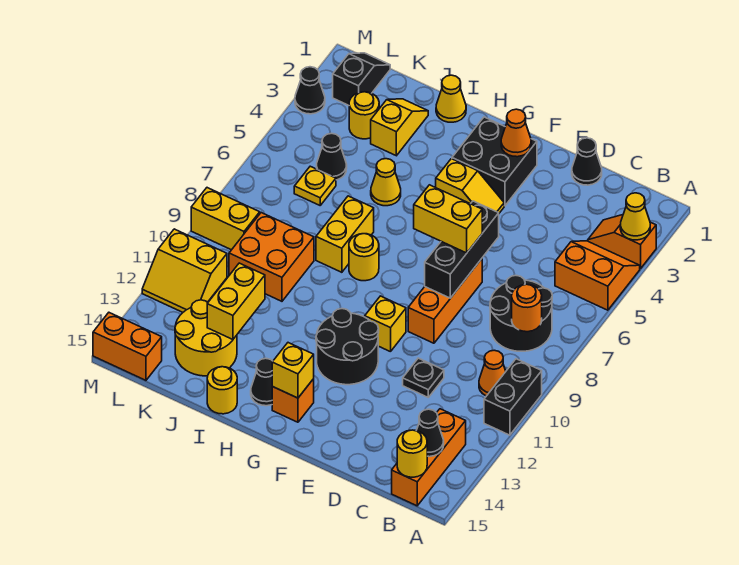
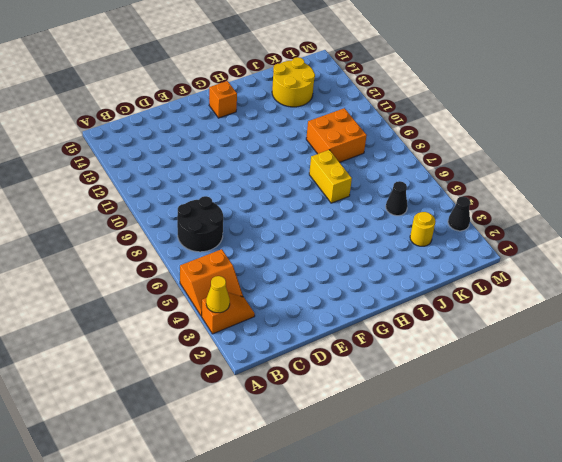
none -> black brick A10:A11 level 1
none -> orange cone B10 level 1
none -> orange brick B13:B15 level 1
none -> black cone D1 level 1

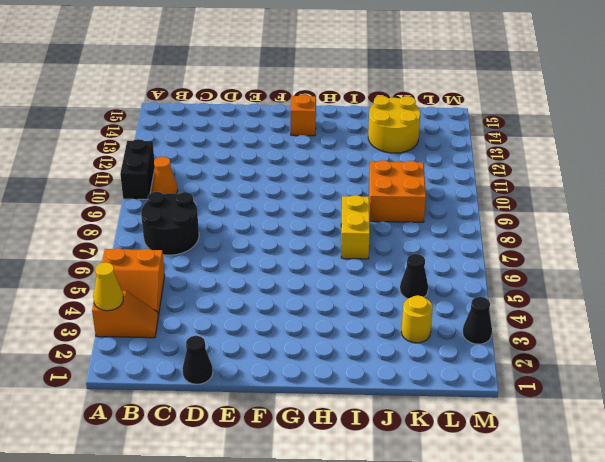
none -> orange brick B13:B15 level 1
none -> black plate D11 level 1
none -> orange brick E7:E9 level 1
none -> black brick F2:G3 level 1

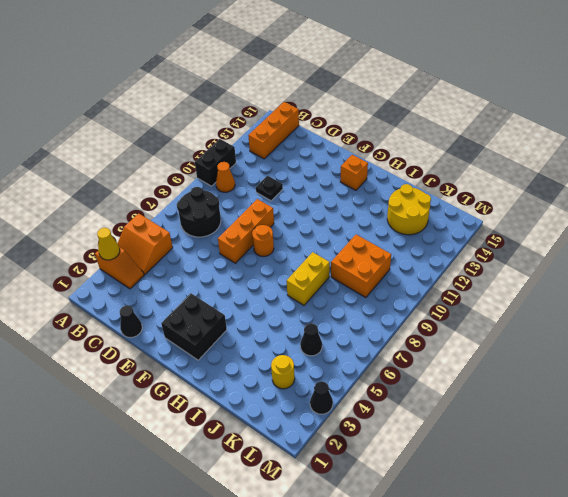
orange round brick F8 level 1 -> orange round brick B8 level 2
none -> yellow slope F4:G4 level 1 top G
none -> yellow brick F10 level 1
none -> black round brick F11:G12 level 1
none -> yellow round brick H8 level 1

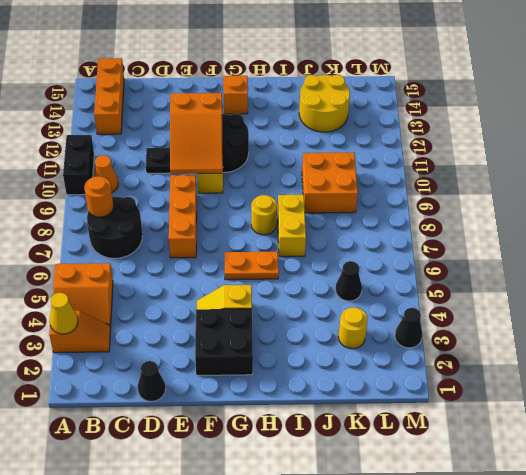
orange slope E10:F12 level 2 top 12 -> none
orange plate G6:H6 level 1 -> none
none -> black cone H14 level 1
none -> yellow cone I1 level 1
none -> yellow cone I5 level 1
none -> yellow round brick I15 level 1

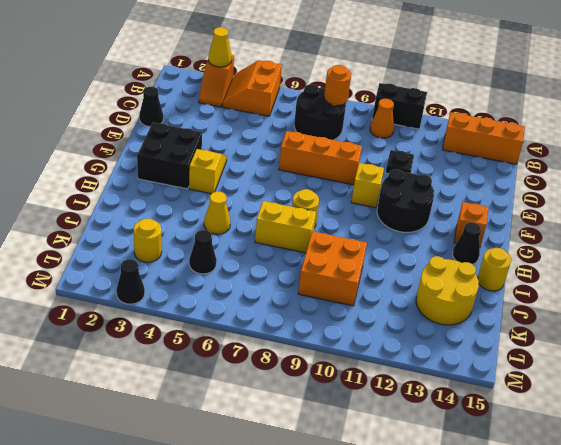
none -> yellow cone I1 level 1
none -> yellow slope J2:J3 level 1 top 3
none -> yellow plate K6 level 1
none -> black slope L1:L2 level 1 top 2

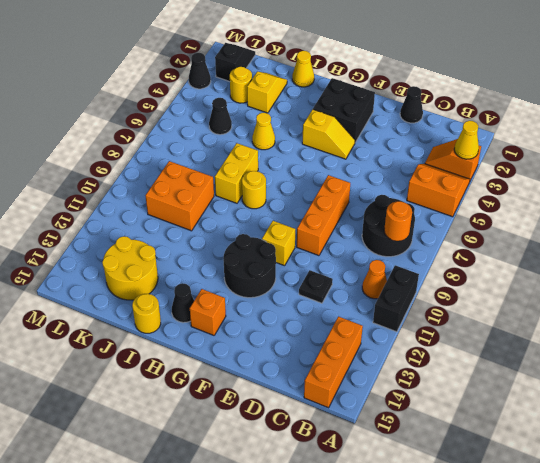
none -> yellow plate K6 level 1
none -> yellow brick L9:M9 level 1
none -> yellow slope L11:M12 level 1 top 11
none -> orange brick L15:M15 level 1

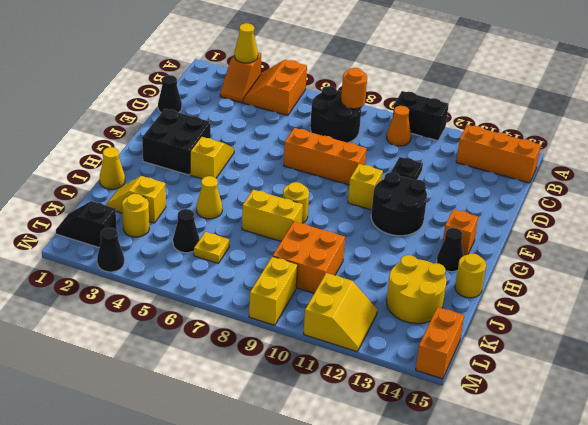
none -> black cone B14 level 2
none -> yellow round brick B15 level 2
none -> black brick E6:E8 level 2
none -> orange cone F2 level 2

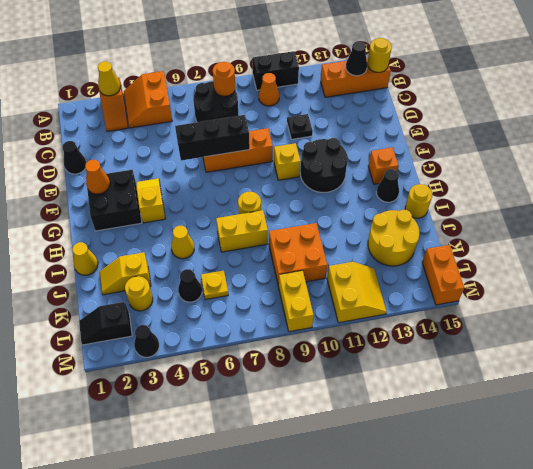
none -> yellow brick G14 level 2
none -> yellow brick J12:J13 level 2
none -> yellow brick E7:F7 level 3

